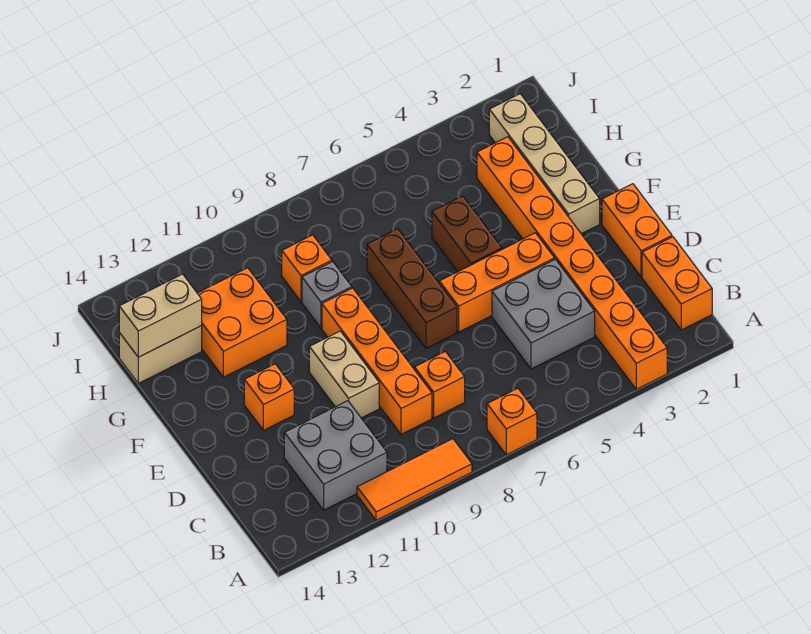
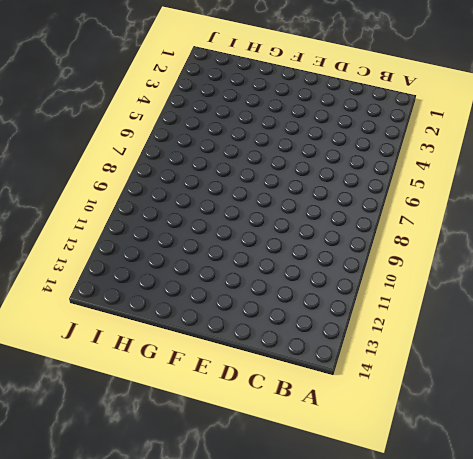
none -> orange brick A3:H3 level 1
none -> orange brick A7 level 1
none -> orange tile A9:A11 level 1

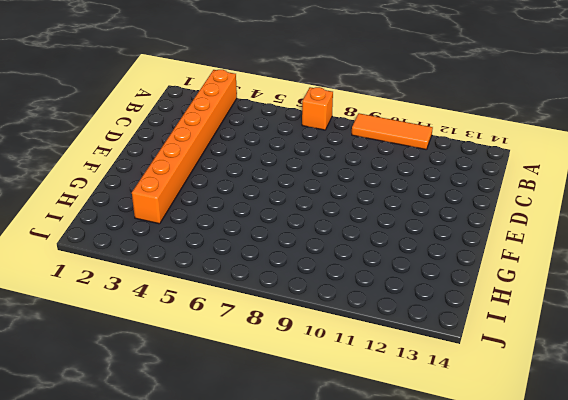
none -> orange brick B1:C1 level 1
none -> grey brick B11:C12 level 1
none -> grey brick C4:D5 level 1

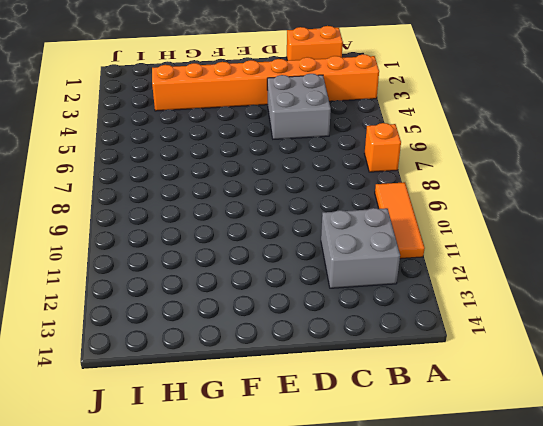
none -> orange brick C8 level 1
none -> orange brick C9:F9 level 1
none -> orange brick D1:E1 level 1

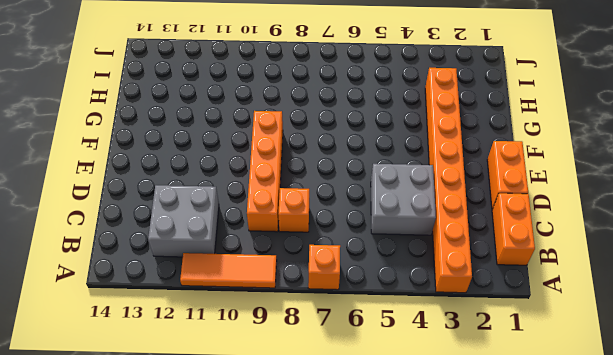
none -> tan brick D10:E10 level 1
none -> orange brick E4:E6 level 1
none -> brown brick E7:G7 level 1

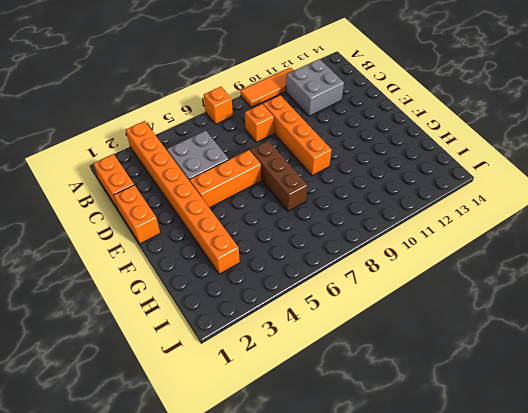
none -> tan brick D10:E10 level 1
none -> orange brick E12 level 1
none -> tan brick F2:I2 level 1

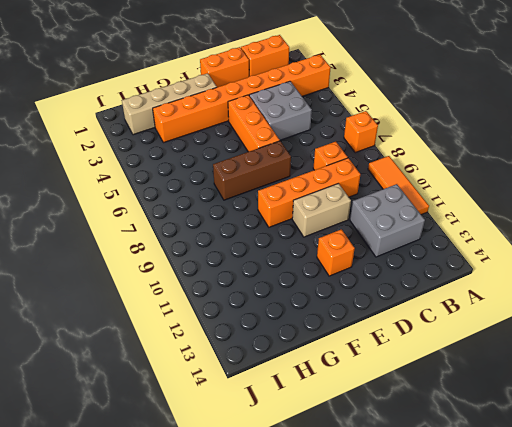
none -> brown brick F5:G5 level 1
none -> grey brick G9 level 1
none -> orange brick G11:H12 level 1

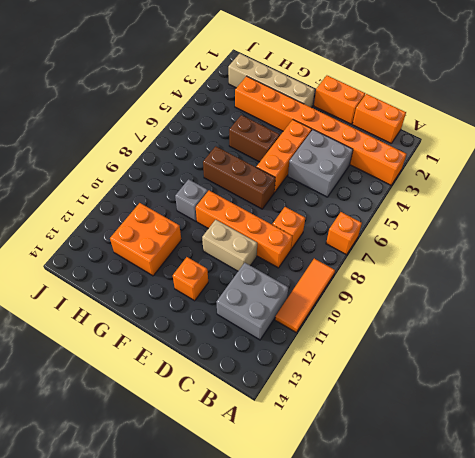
none -> orange brick H9 level 1
none -> tan brick H13:H14 level 1
none -> tan brick H13:H14 level 2

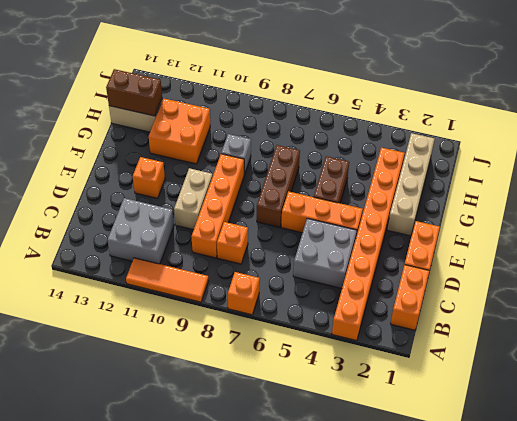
brown brick H13:H14 level 2 -> tan brick H13:H14 level 2
none -> orange brick H9 level 1

